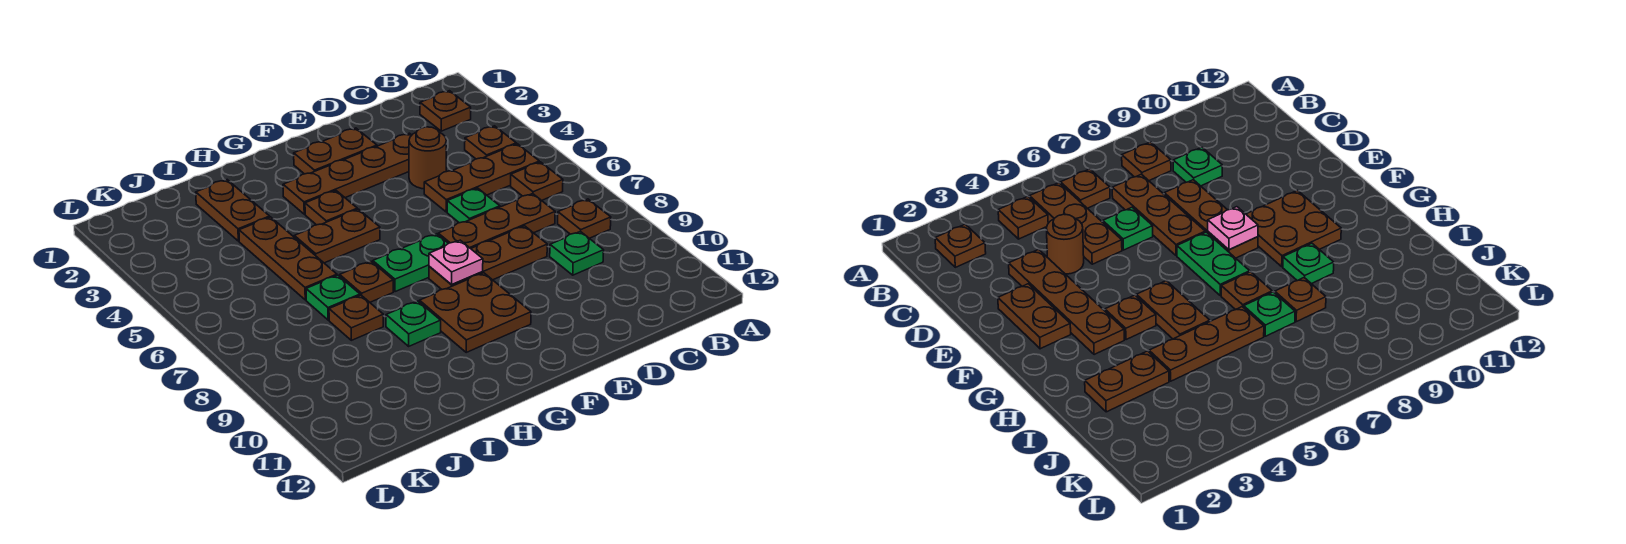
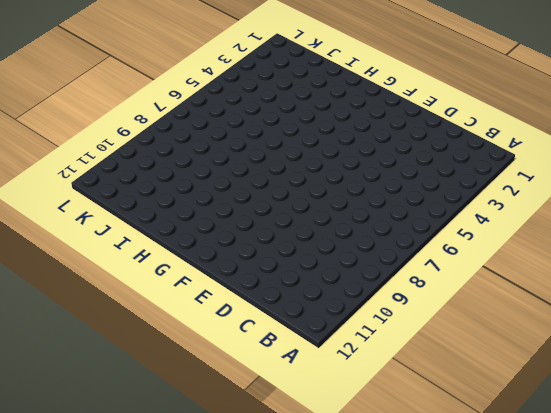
none -> brown plate B2 level 1
none -> brown plate B4 level 1
none -> brown plate B5:D5 level 1

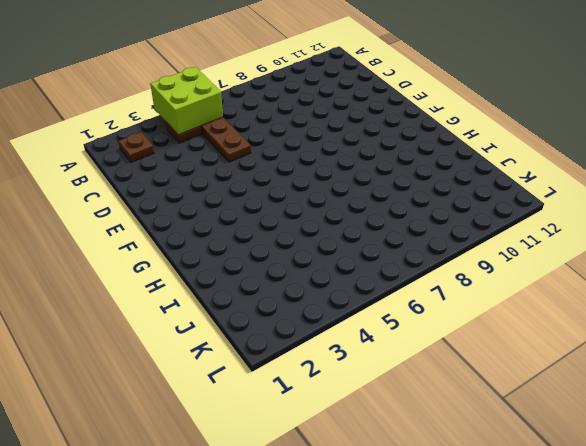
lime brick A4:B5 level 2 -> none
none -> brown plate B6 level 1
none -> brown plate B8 level 1
none -> brown plate C7:E7 level 1

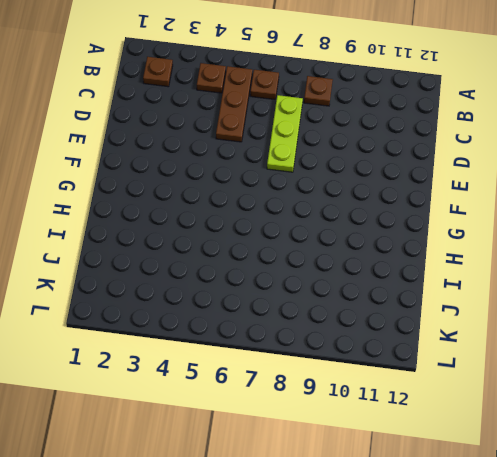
lime plate C7:E7 level 1 -> brown plate C7:E7 level 1
none -> green plate C9 level 1
none -> brown plate D3:G3 level 1
none -> brown round brick D4 level 1

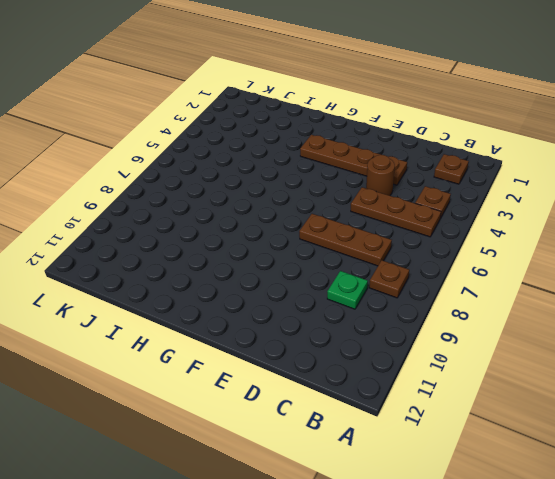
none -> brown plate B6 level 1
none -> green plate D6 level 1
none -> brown plate D8:F8 level 1

